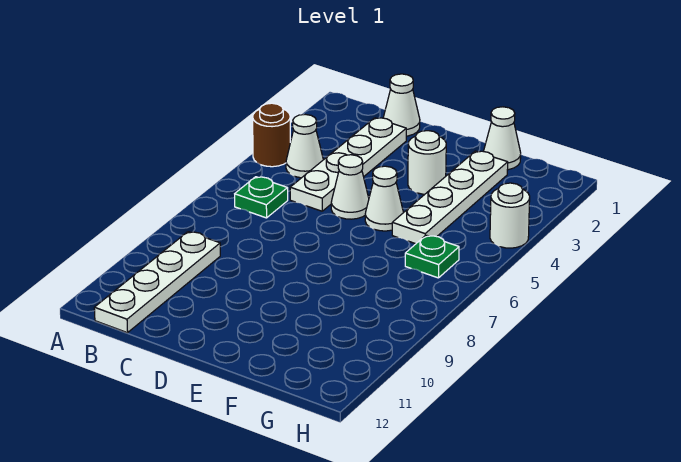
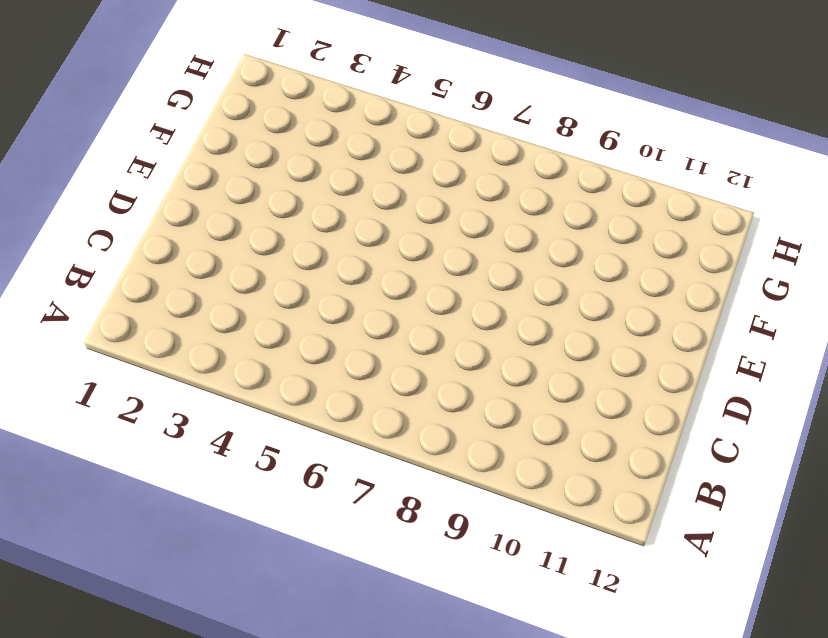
none -> brown round brick A4 level 1
none -> white cone B4 level 1
none -> green plate B6 level 1

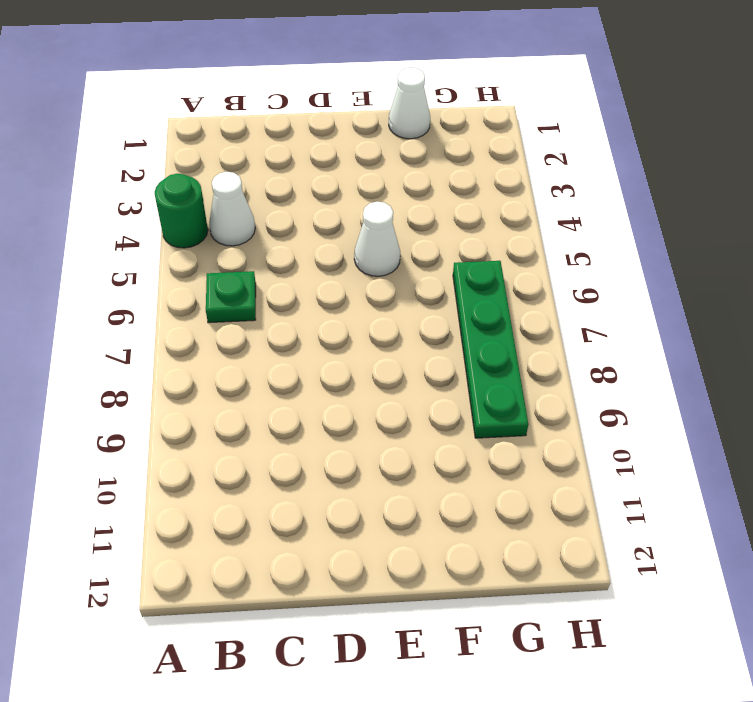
green round brick A4 level 1 -> brown round brick A4 level 1
green plate G6:G9 level 1 -> green plate G6 level 1
none -> white plate B9:B12 level 1
none -> white cone C1 level 1
none -> white plate C2:C5 level 1

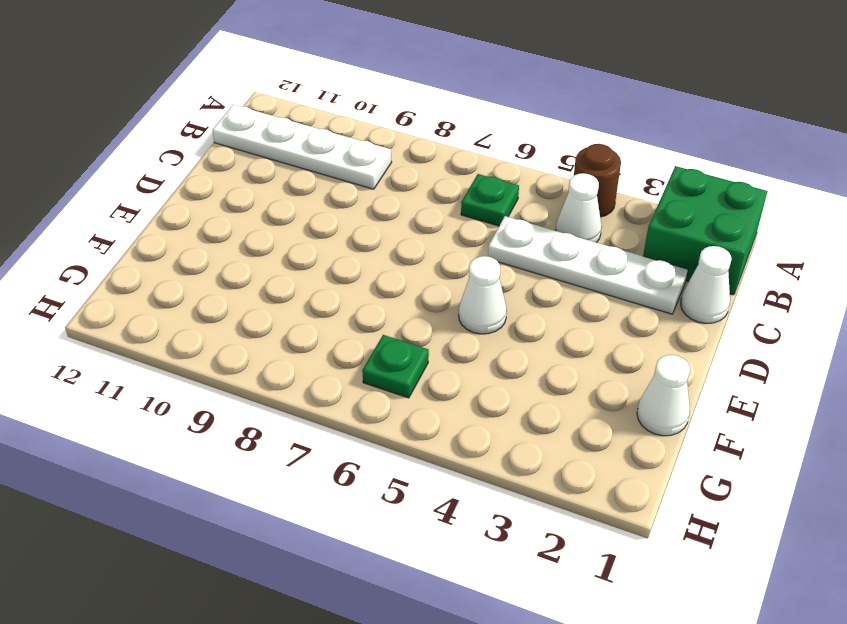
green brick A1:B2 level 1 -> none
none -> white cone D5 level 1
none -> white round brick E3 level 1
none -> white plate F2:F5 level 1

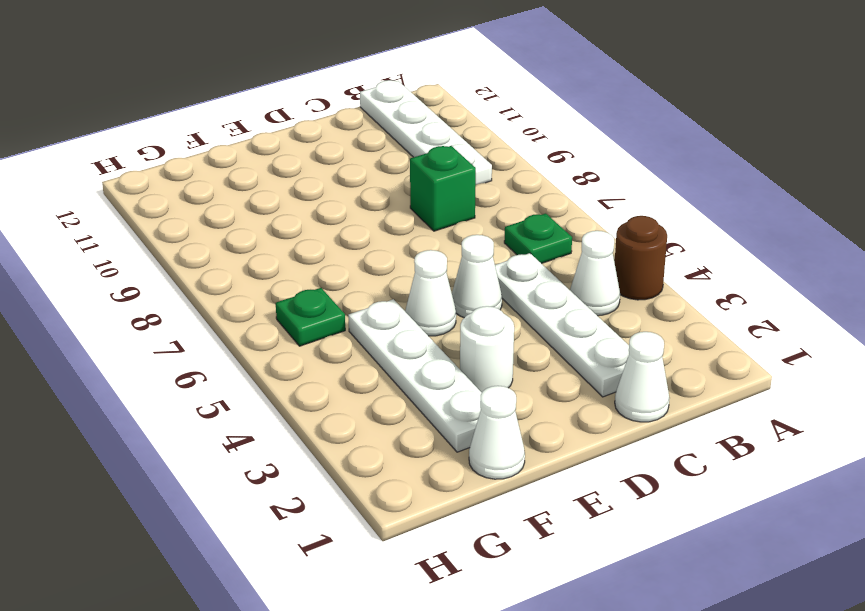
green brick C8 level 1 -> none
none -> white round brick H4 level 1

